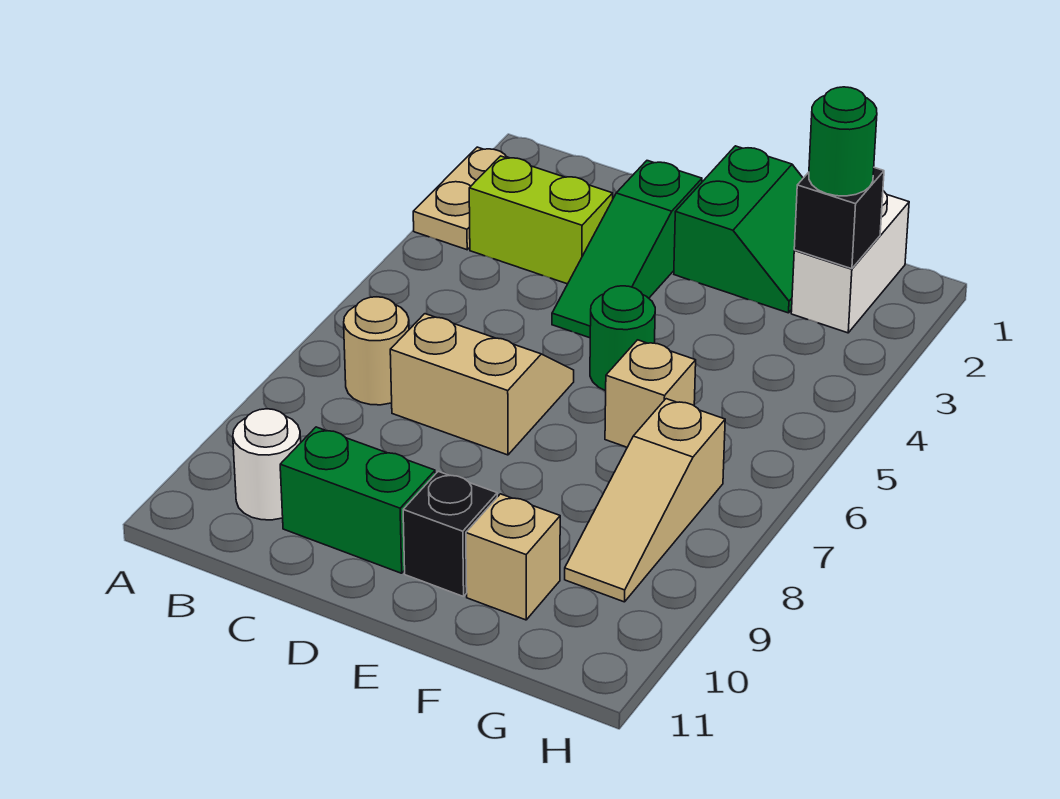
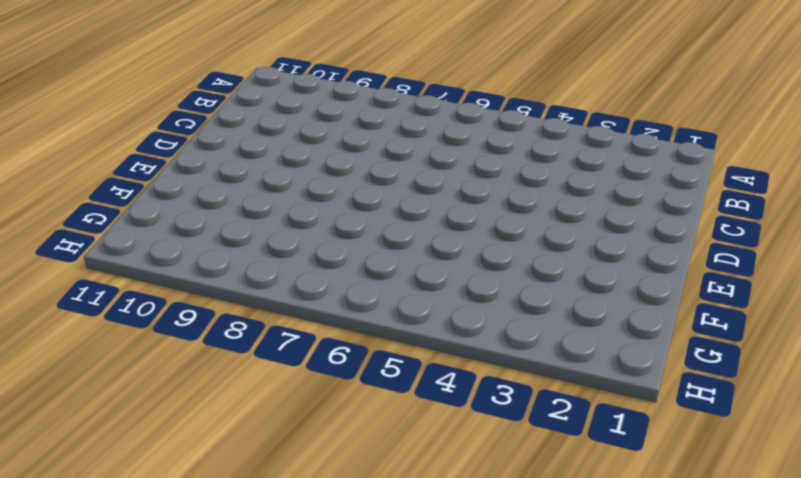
none -> tan plate A2:A3 level 1
none -> lime brick B3:C3 level 1
none -> tan round brick B7 level 1

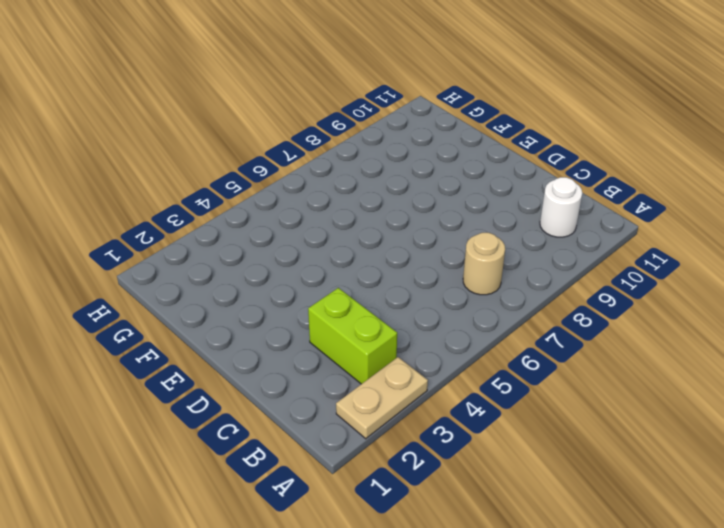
none -> tan slope C6:D7 level 1 top 7
none -> green brick C10:D10 level 1
none -> green slope D2:D4 level 1 top 2

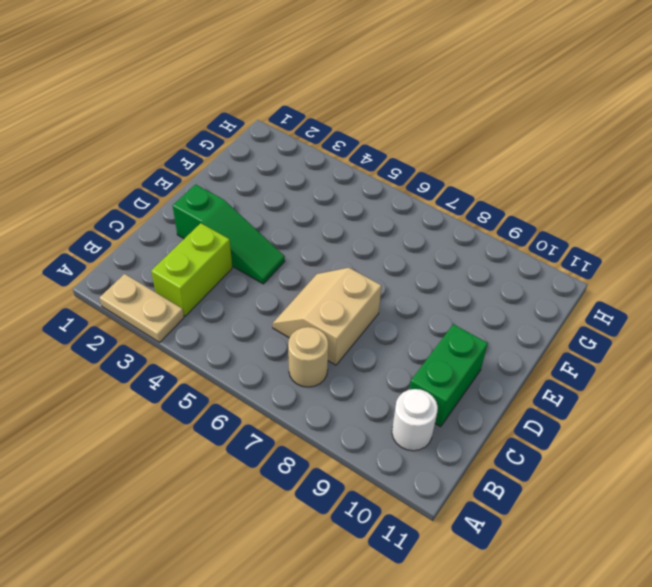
none -> green slope E1:F2 level 1 top E
none -> green round brick E5 level 1
none -> black brick E10 level 1

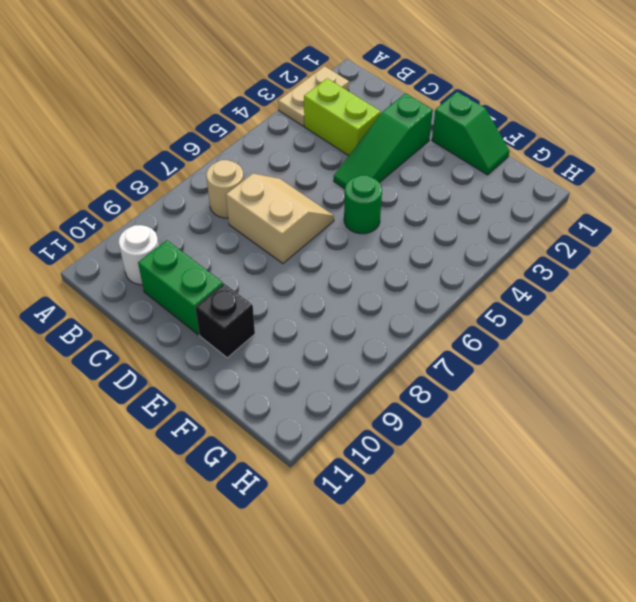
green slope E1:F1 level 1 top E -> green slope E1:F2 level 1 top E
none -> tan brick F6 level 1
none -> tan brick F10 level 1
none -> white brick G1:G2 level 1

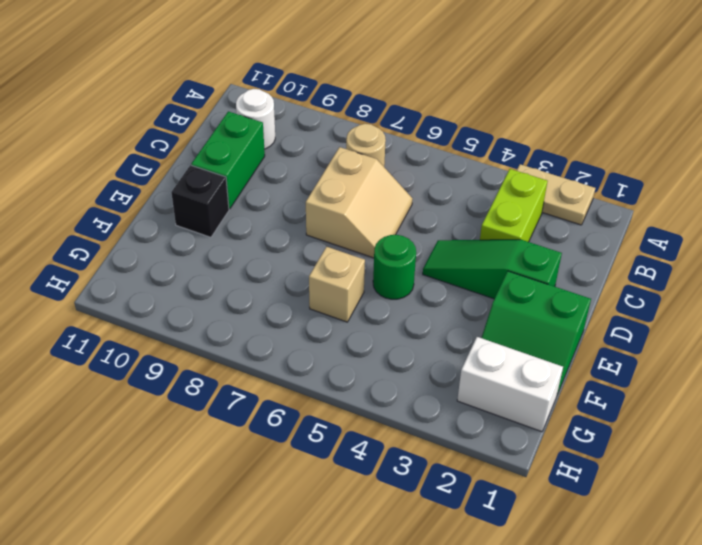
none -> tan brick F10 level 1
none -> tan slope G7:G9 level 1 top 7
none -> black brick G2 level 2

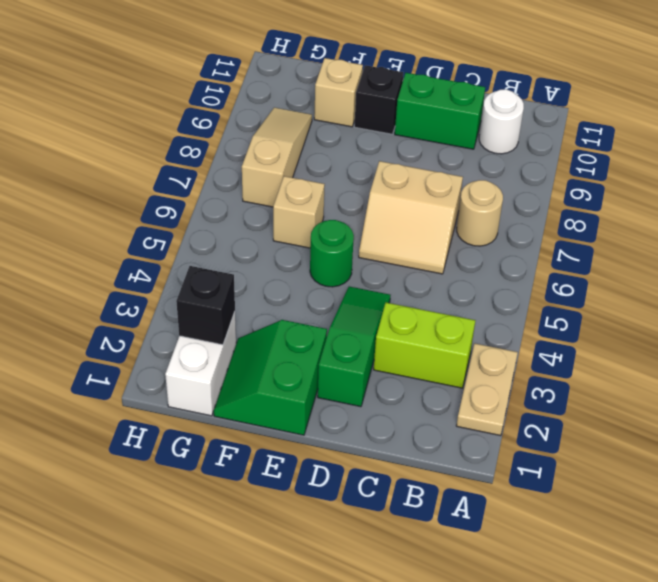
none -> green round brick G2 level 3

